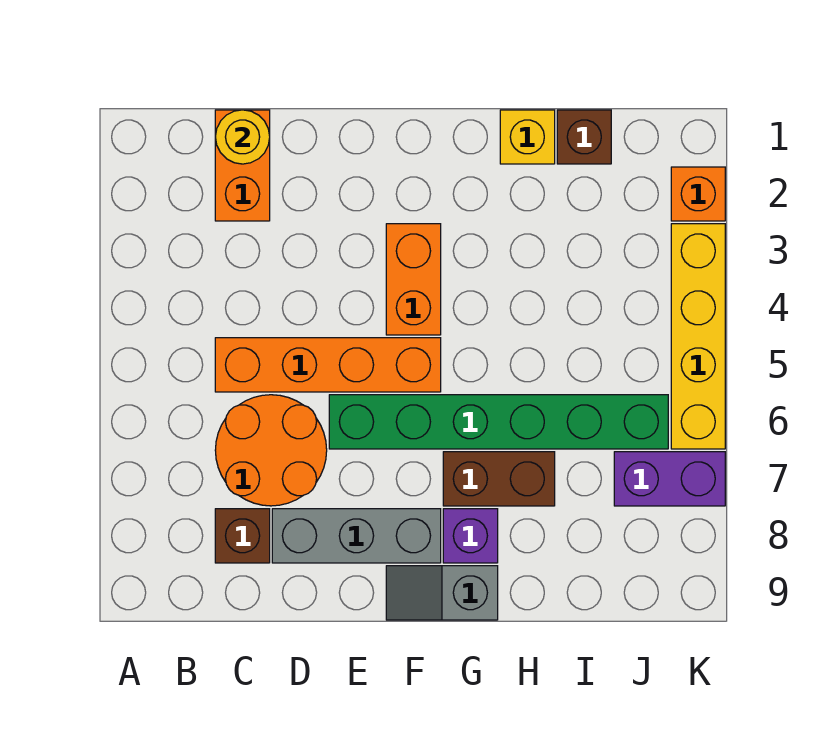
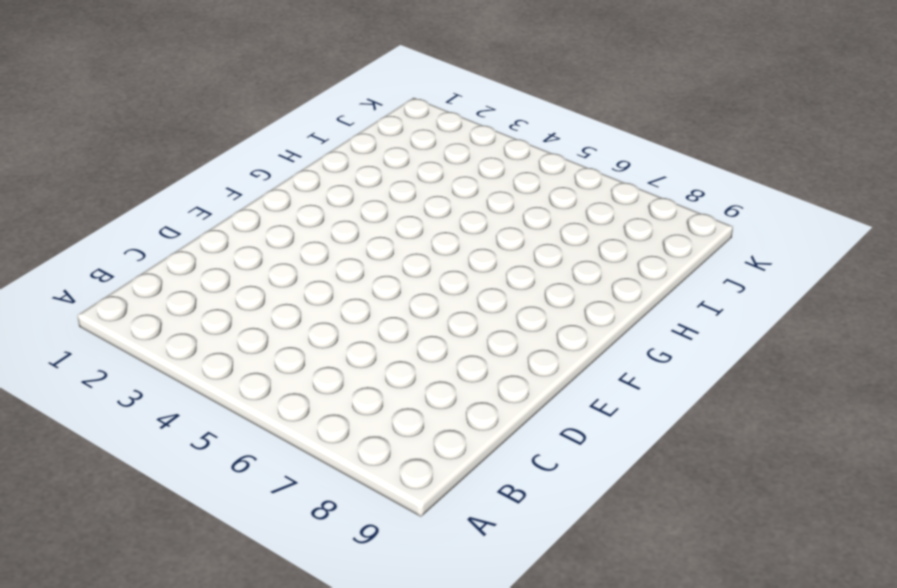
none -> orange brick C1:C2 level 1
none -> orange brick C5:F5 level 1
none -> orange round brick C6:D7 level 1

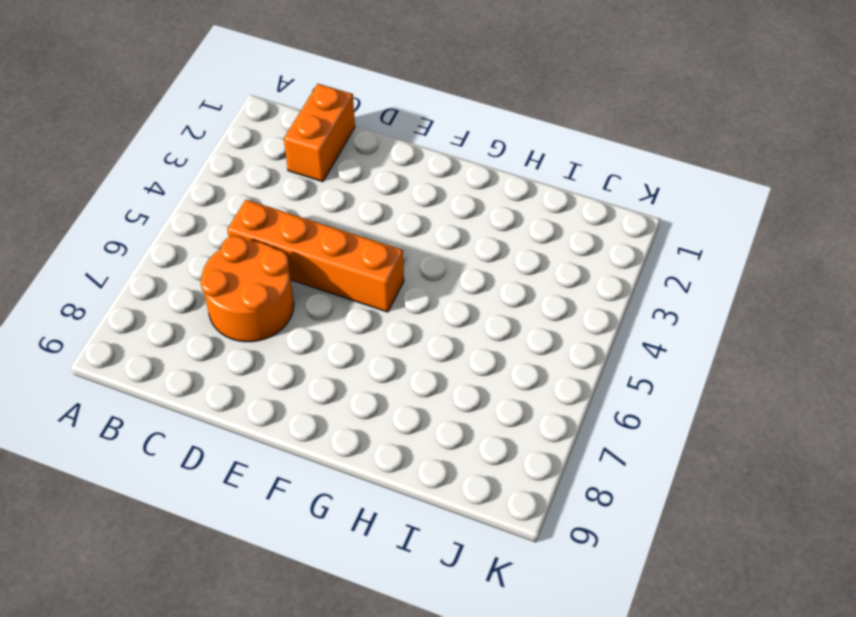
none -> brown brick C8 level 1
none -> grey brick D8:F8 level 1
none -> green brick E6:J6 level 1

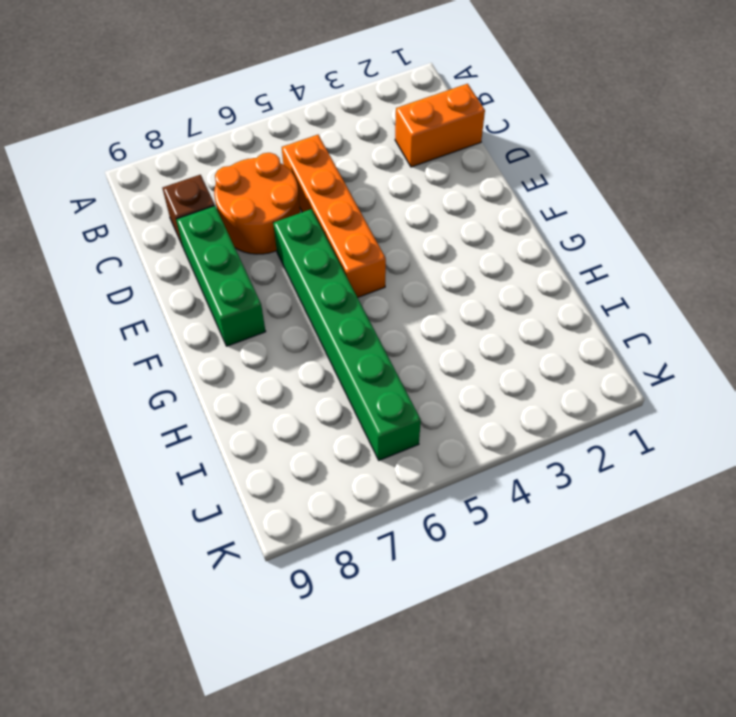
green brick D8:F8 level 1 -> grey brick D8:F8 level 1
none -> orange brick F3:F4 level 1
none -> grey slope F9:G9 level 1 top G
none -> brown brick G7:H7 level 1

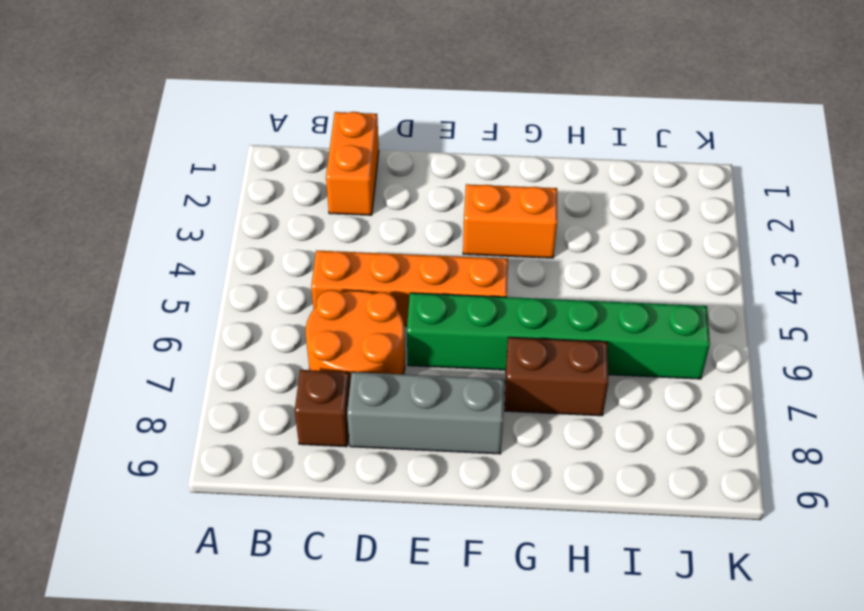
orange brick F3:G3 level 1 -> orange brick F3:F4 level 1
none -> grey slope F9:G9 level 1 top G
none -> purple brick G8 level 1
none -> yellow brick H1 level 1

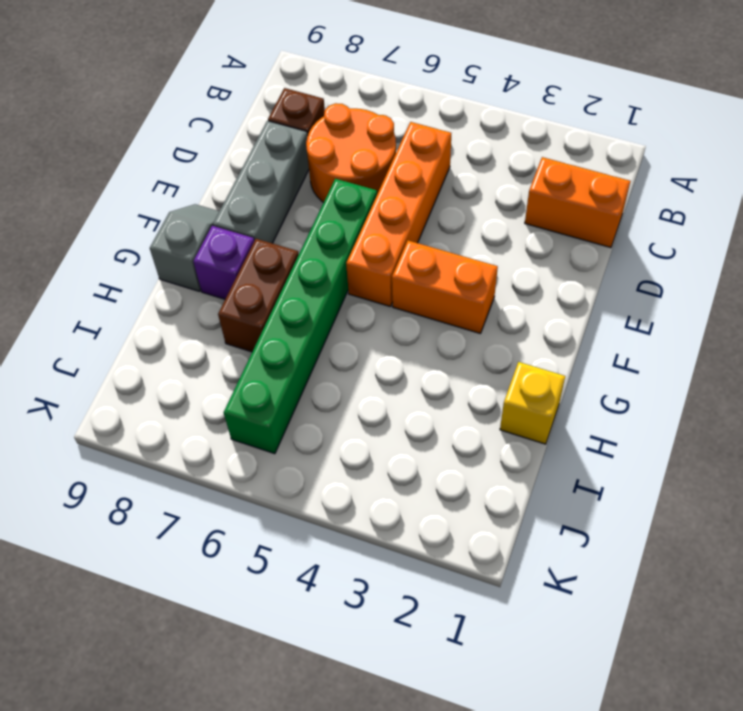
none -> brown brick I1 level 1
none -> purple brick J7:K7 level 1
none -> orange brick K2 level 1

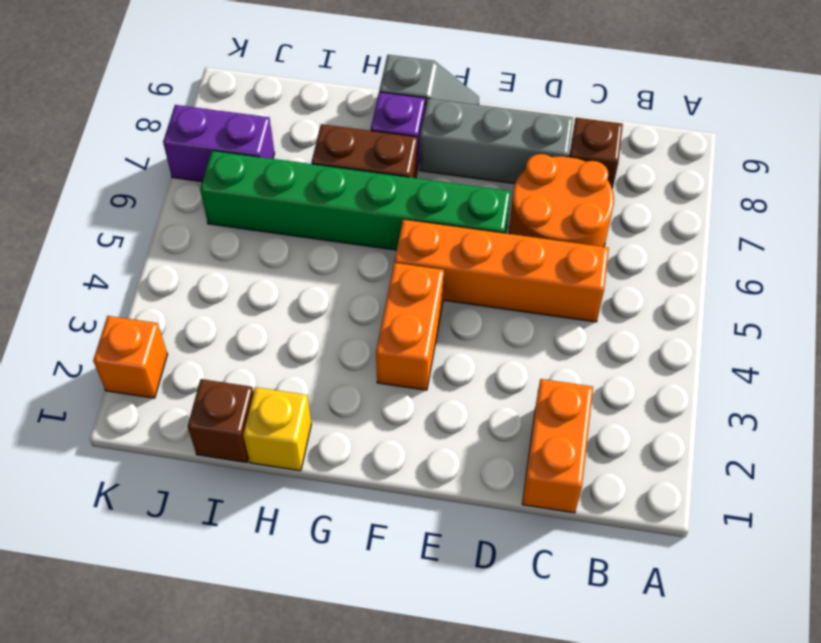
none -> yellow brick K3:K6 level 1
none -> yellow round brick C1 level 2

